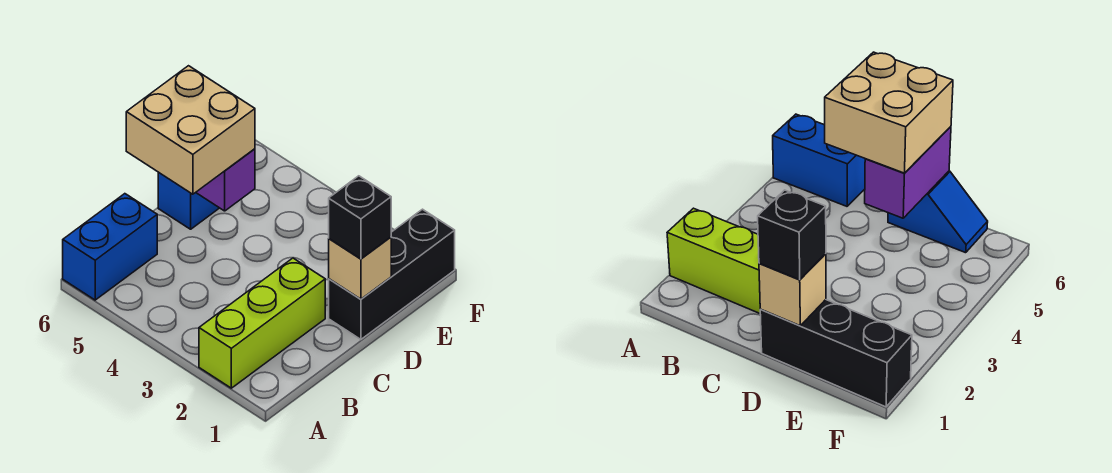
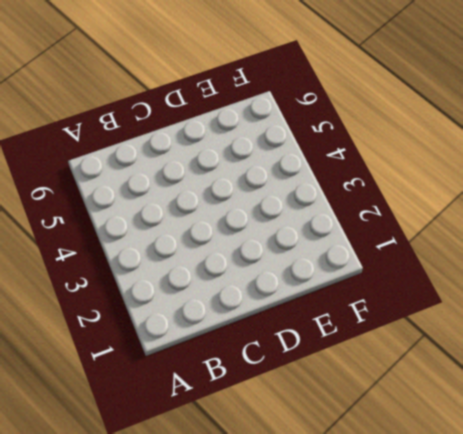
none -> lime brick A2:C2 level 1
none -> blue brick A6:B6 level 1

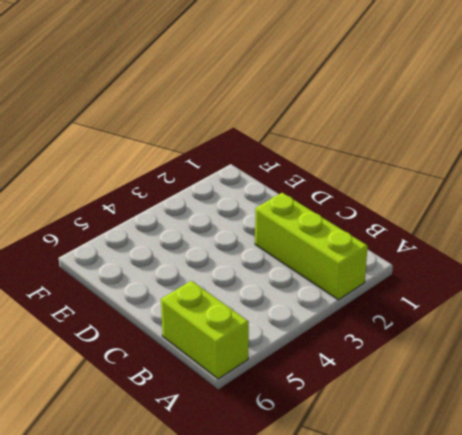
lime brick A6:B6 level 1 -> blue brick A6:B6 level 1
none -> black brick D1:F1 level 1
none -> blue slope D6:E6 level 1 top D

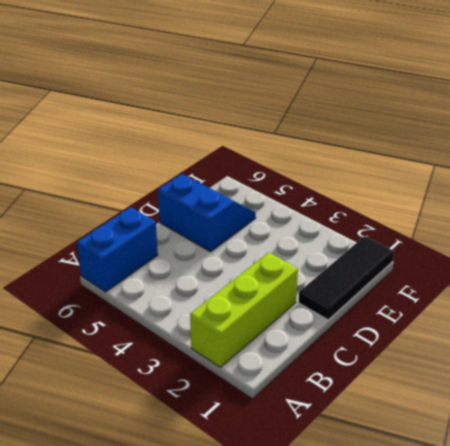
black tile D1:F1 level 1 -> black brick D1:F1 level 1
blue slope D5:E6 level 1 top D -> blue slope D6:E6 level 1 top D
none -> tan brick D1 level 2
none -> purple brick D5:D6 level 2

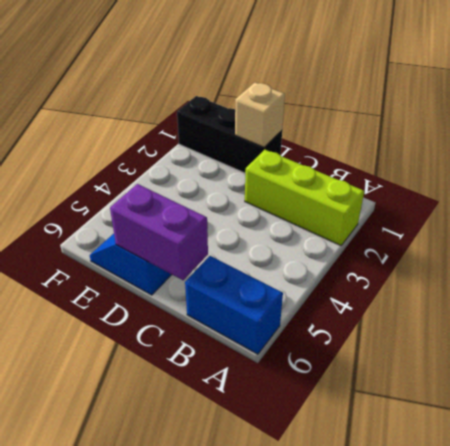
purple brick C6:D6 level 2 -> purple brick D5:D6 level 2
none -> tan brick C5:D6 level 3
none -> black brick D1 level 3

